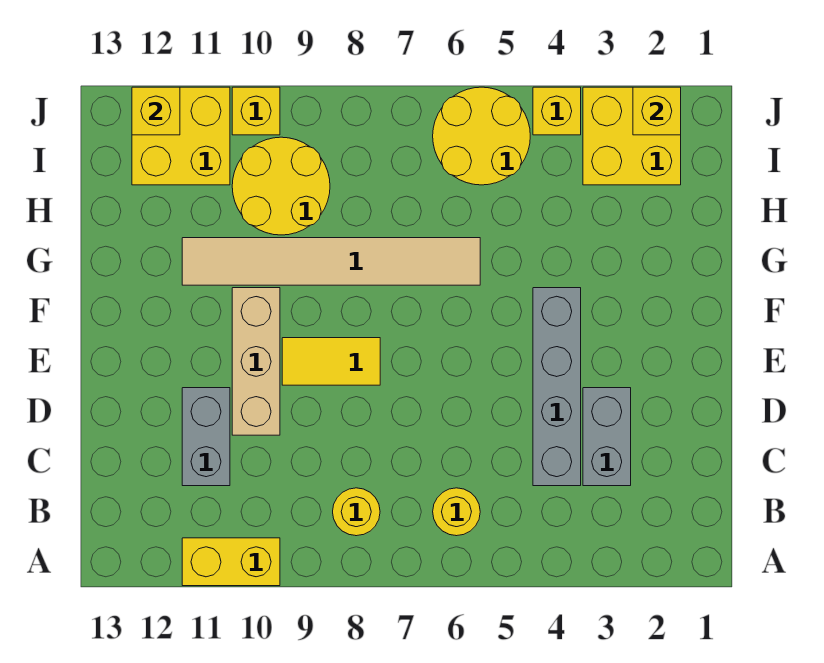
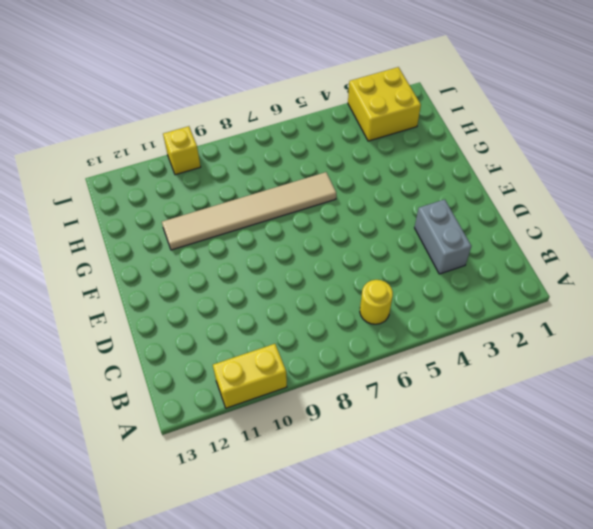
none -> yellow round brick B8 level 1
none -> grey brick C4:F4 level 1
none -> grey brick C11:D11 level 1

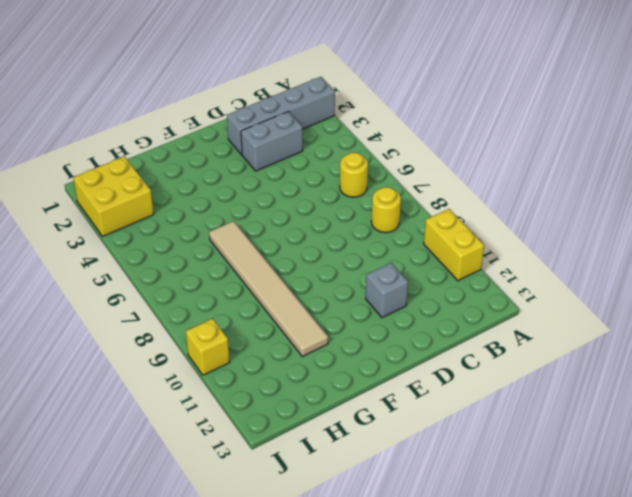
grey brick A2:D2 level 1 -> grey brick C4:F4 level 1
grey brick D11 level 1 -> grey brick C11:D11 level 1
none -> tan brick D10:F10 level 1
none -> yellow tile E8:E9 level 1
none -> yellow round brick H9:I10 level 1

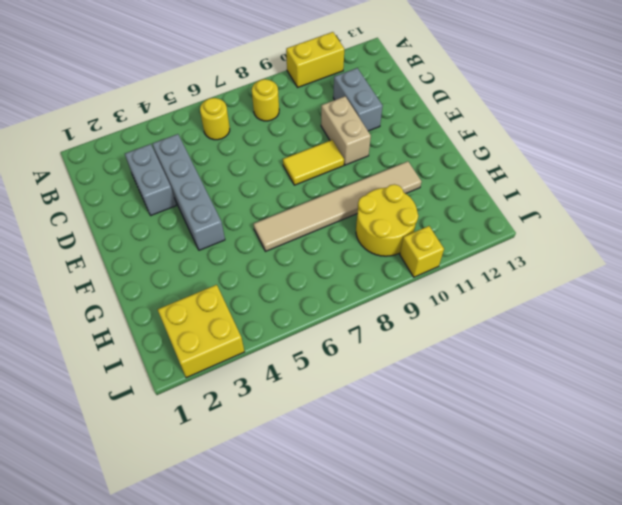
tan brick D10:E10 level 1 -> tan brick D10:F10 level 1
none -> yellow round brick I5:J6 level 1
none -> yellow brick I11:J12 level 1
none -> yellow brick J4 level 1

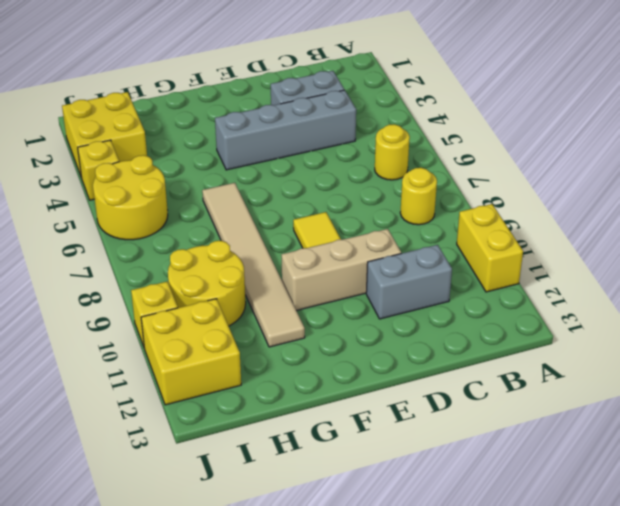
none -> yellow brick J2 level 2
none -> yellow brick J12 level 2

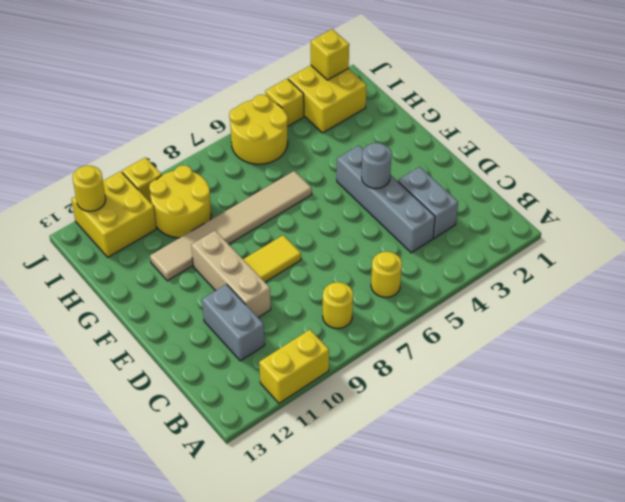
grey round brick E4 level 2 -> none
yellow round brick J12 level 2 -> yellow brick J12 level 2

